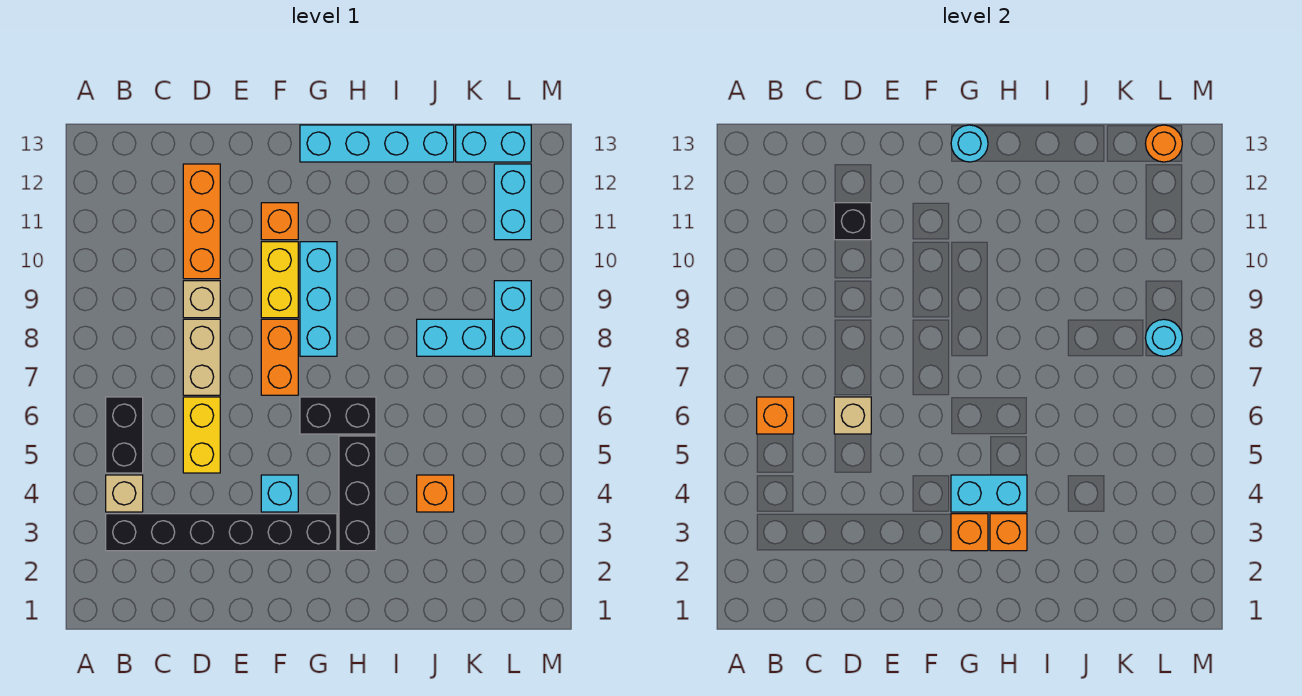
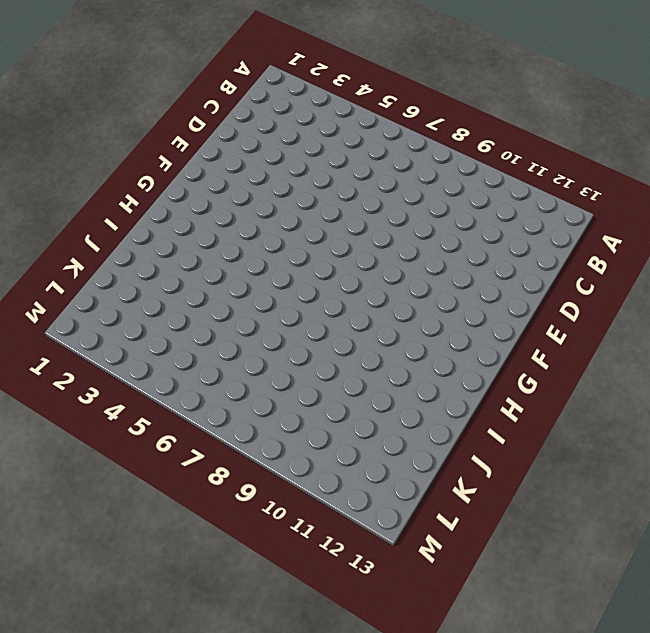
none -> black brick B3:G3 level 1
none -> tan brick B4 level 1
none -> black brick B5:B6 level 1

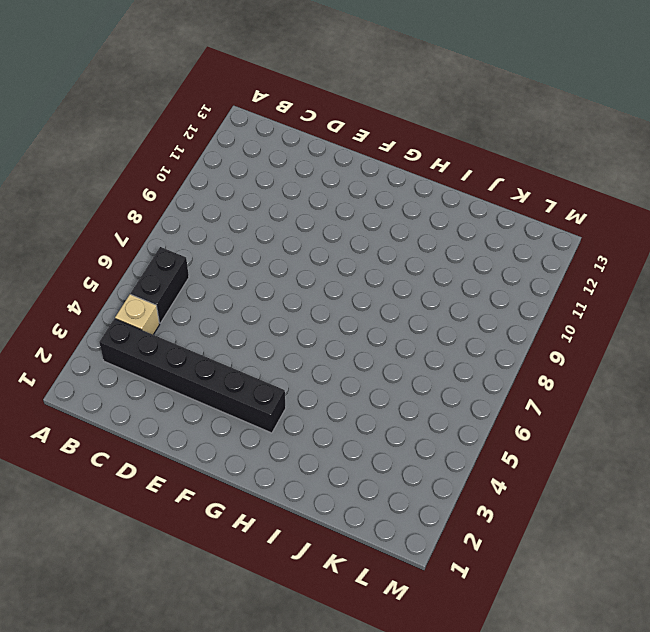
none -> yellow brick D5:D6 level 1
none -> tan brick D7:D8 level 1
none -> tan brick D9 level 1

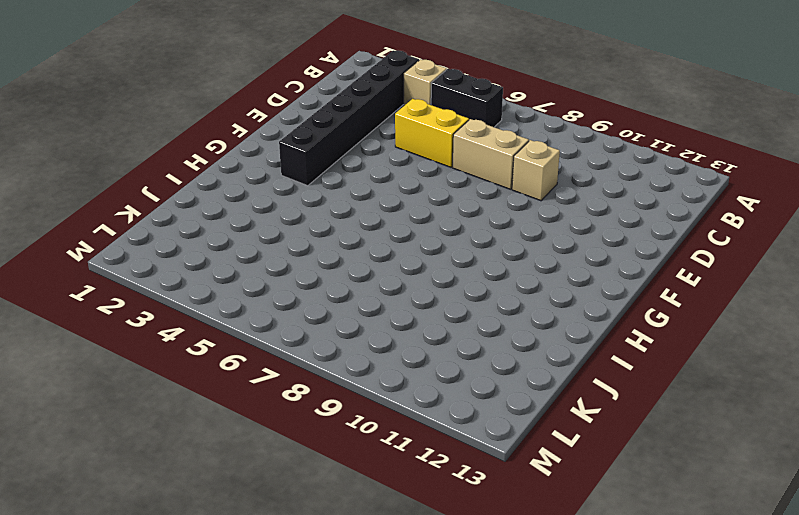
none -> orange brick D10:D12 level 1
none -> cyan brick F4 level 1
none -> orange brick F7:F8 level 1

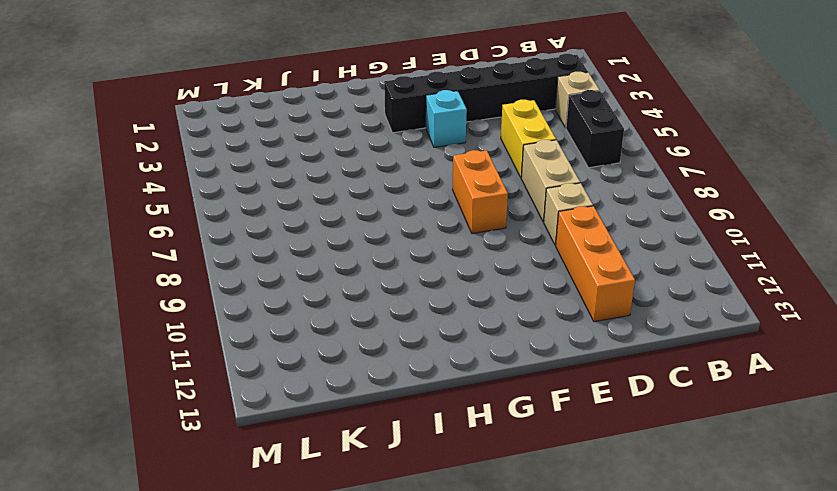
none -> yellow brick F9:F10 level 1
none -> orange brick F11 level 1
none -> black brick G6:H6 level 1

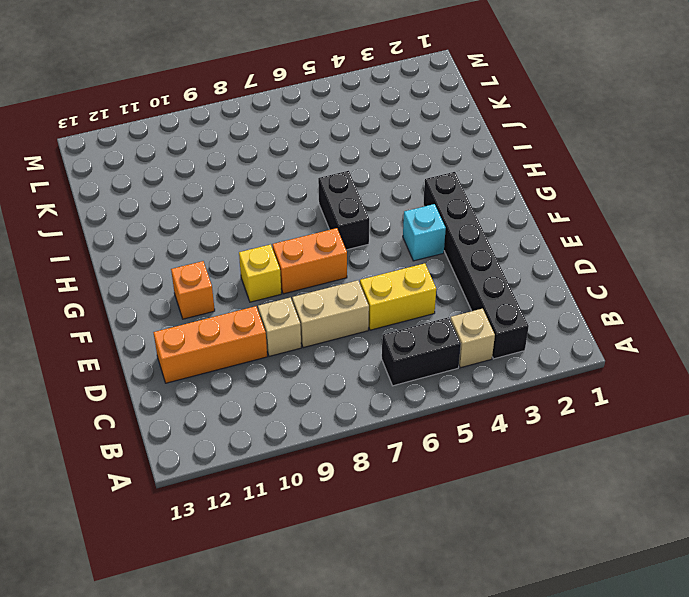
yellow brick F9 level 1 -> yellow brick F9:F10 level 1
none -> cyan brick G8:G10 level 1
none -> cyan brick G13:J13 level 1
none -> black brick H3:H5 level 1

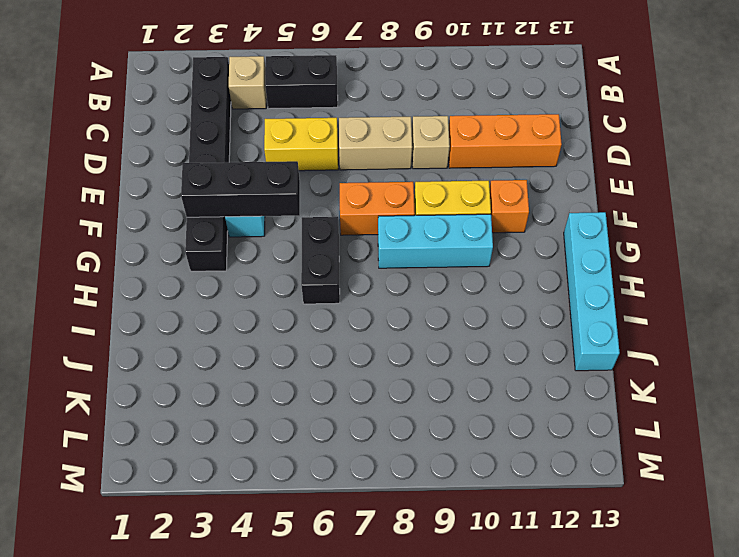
black brick F3:F5 level 2 -> black brick H3:H5 level 1
none -> orange brick J4 level 1
none -> cyan brick J8:K8 level 1
none -> cyan brick K13:L13 level 1

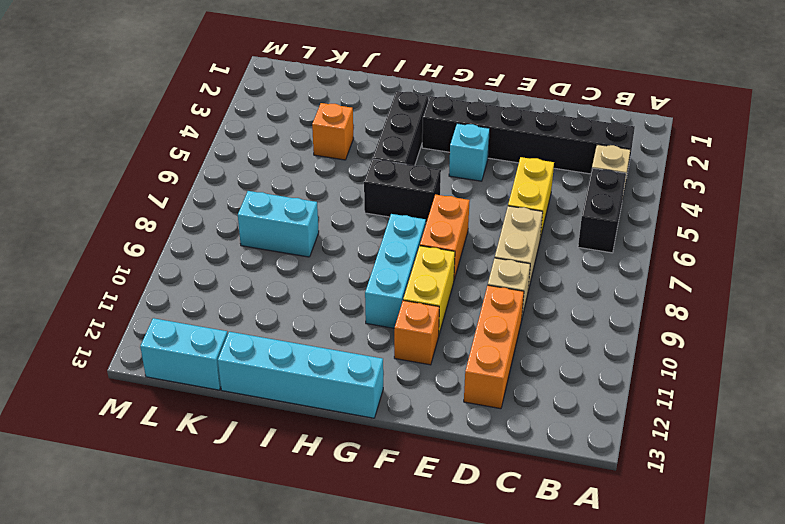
none -> cyan brick L8:L9 level 1
none -> cyan brick L11:L12 level 1
none -> orange brick B6 level 2

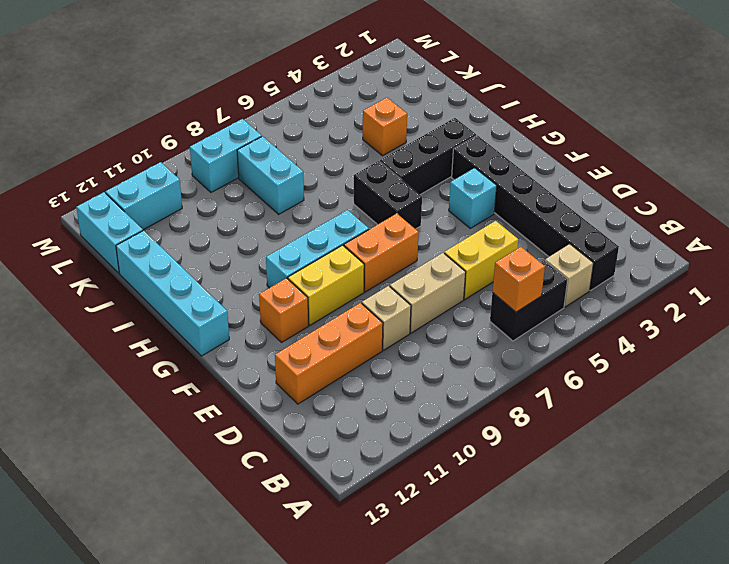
none -> tan brick D6 level 2
none -> black brick D11 level 2
none -> orange brick G3 level 2

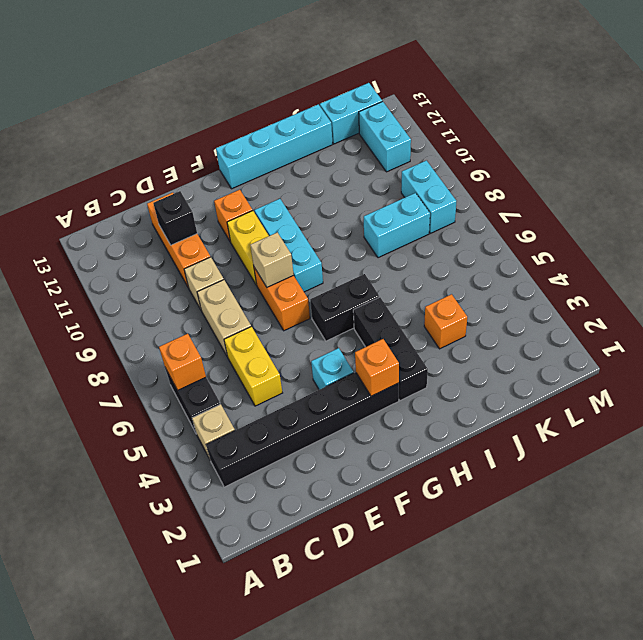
tan brick F8 level 2 -> tan brick D6 level 2
none -> cyan brick G4:H4 level 2
none -> cyan round brick G13 level 2
none -> orange brick H3 level 2

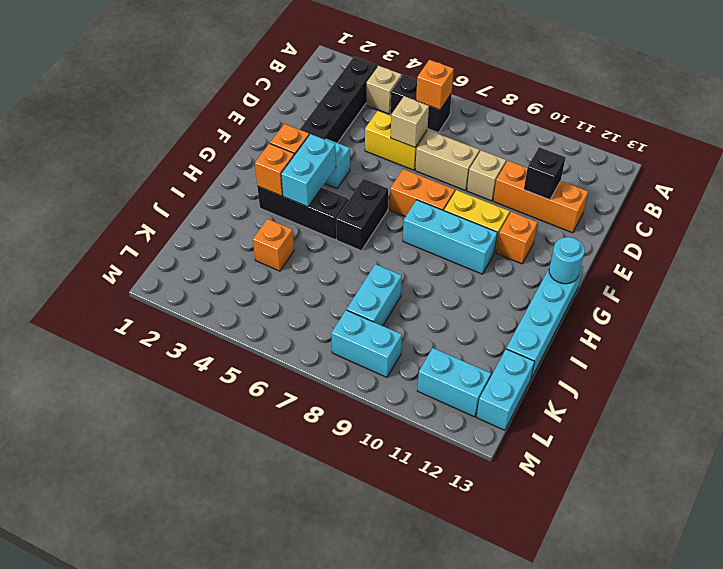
none -> cyan round brick L8 level 2
none -> orange round brick L13 level 2

